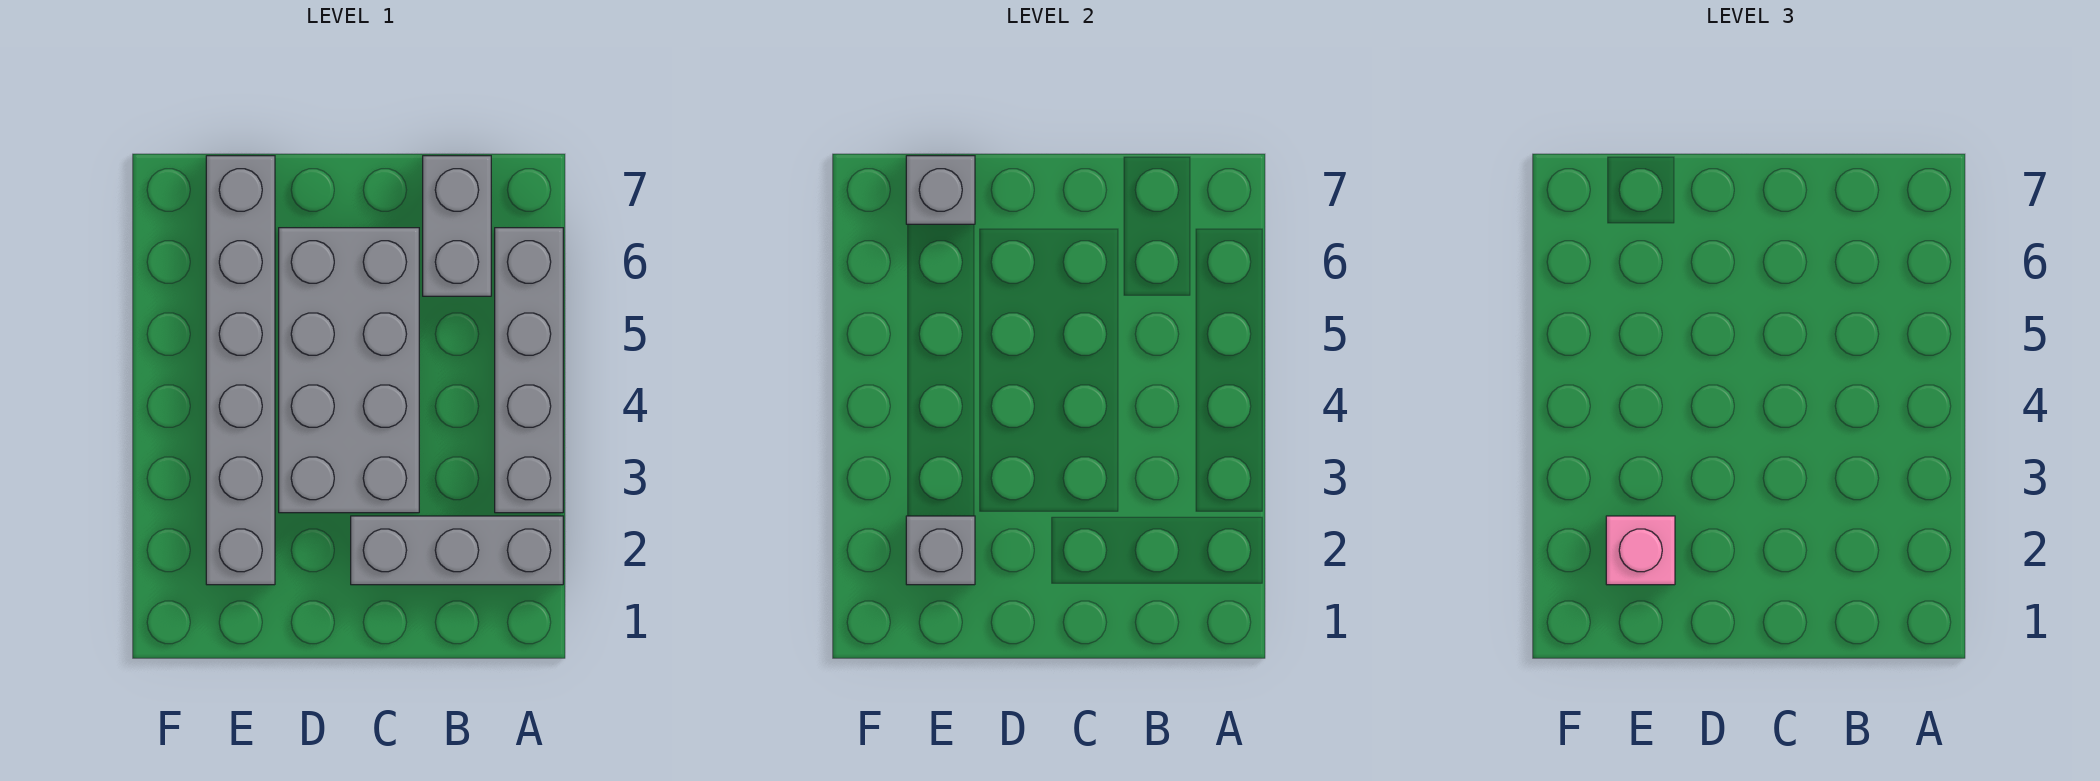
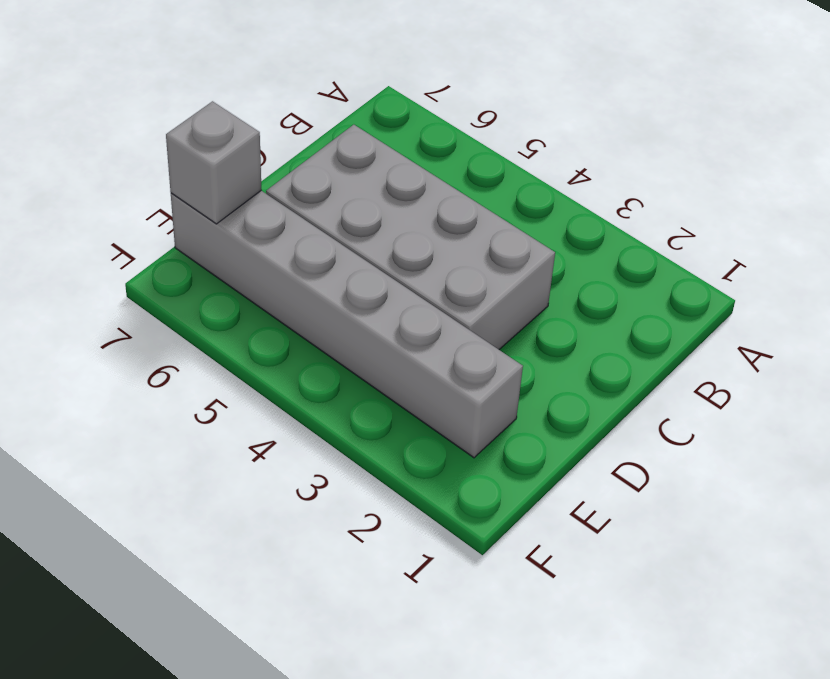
none -> grey brick A2:C2 level 1
none -> grey brick A3:A6 level 1

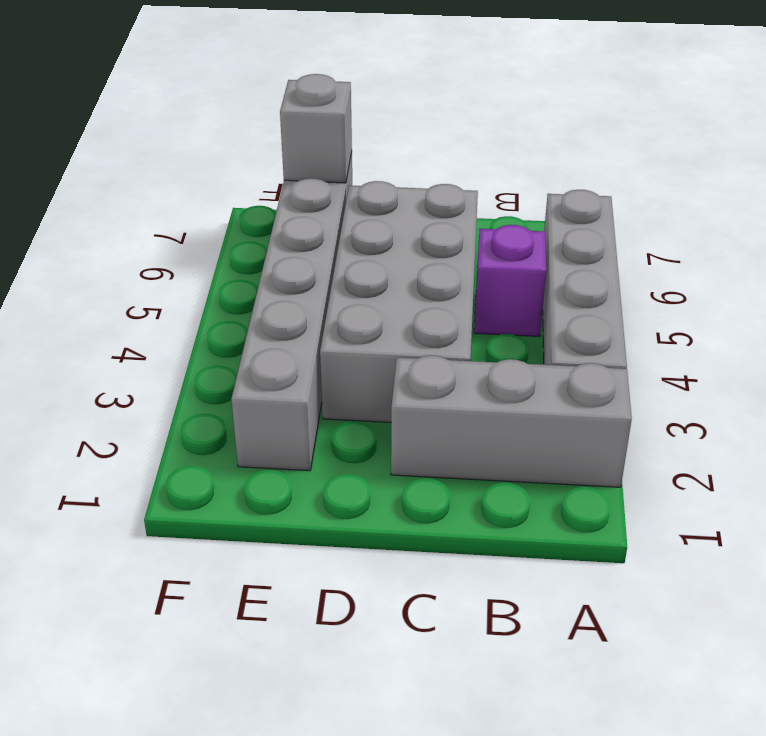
purple brick B5 level 1 -> none
none -> grey brick B6:B7 level 1
none -> grey brick E2 level 2

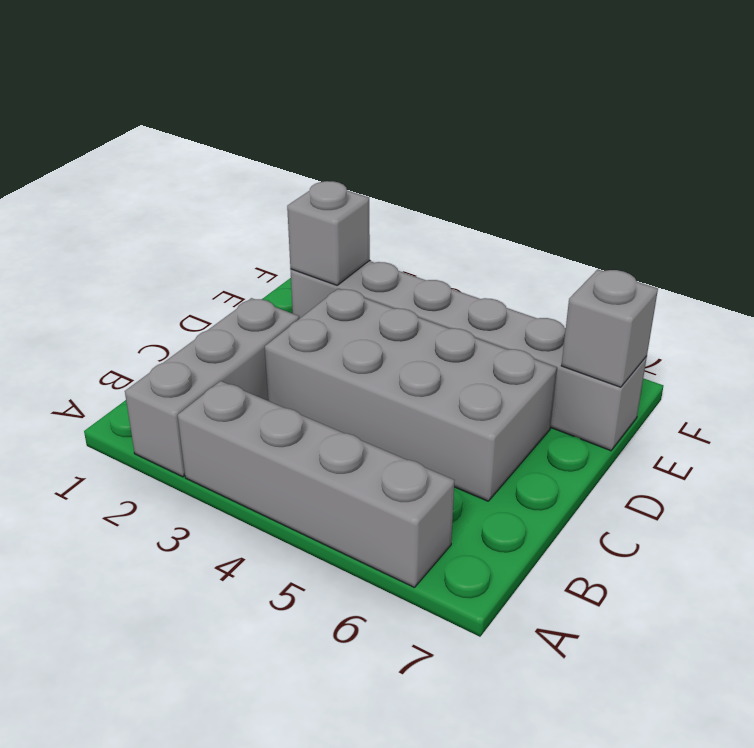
none -> grey brick B6:B7 level 1
none -> pink brick E2 level 3

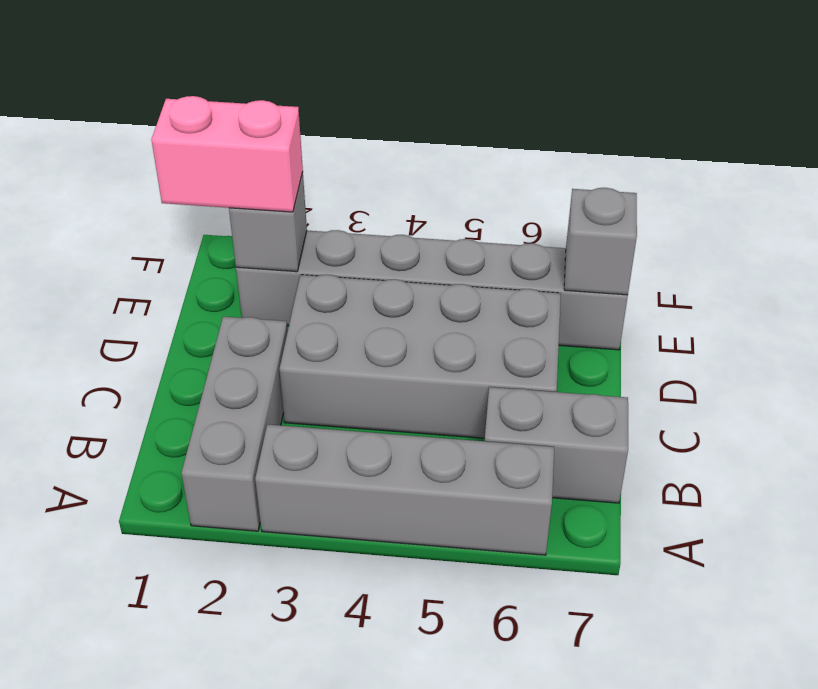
pink brick E1:E2 level 3 -> pink brick E2 level 3

